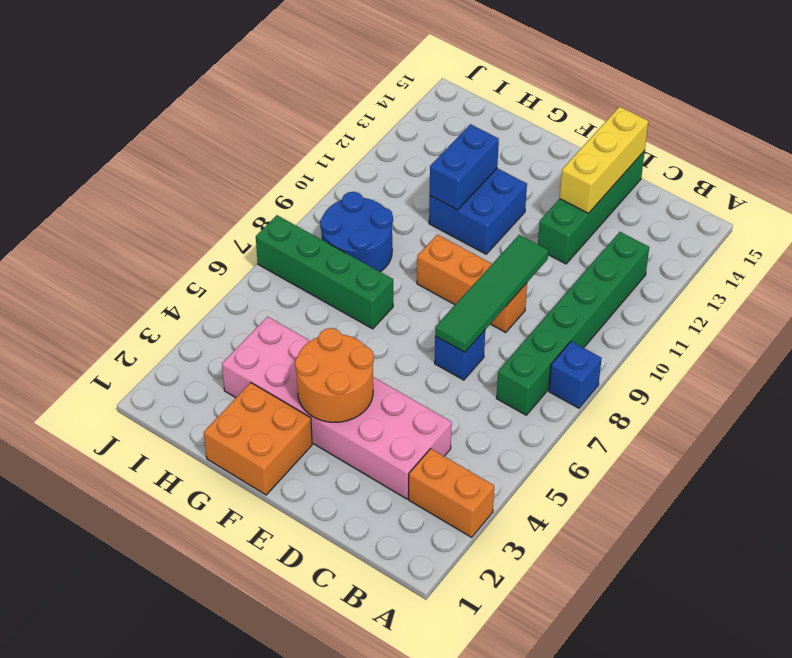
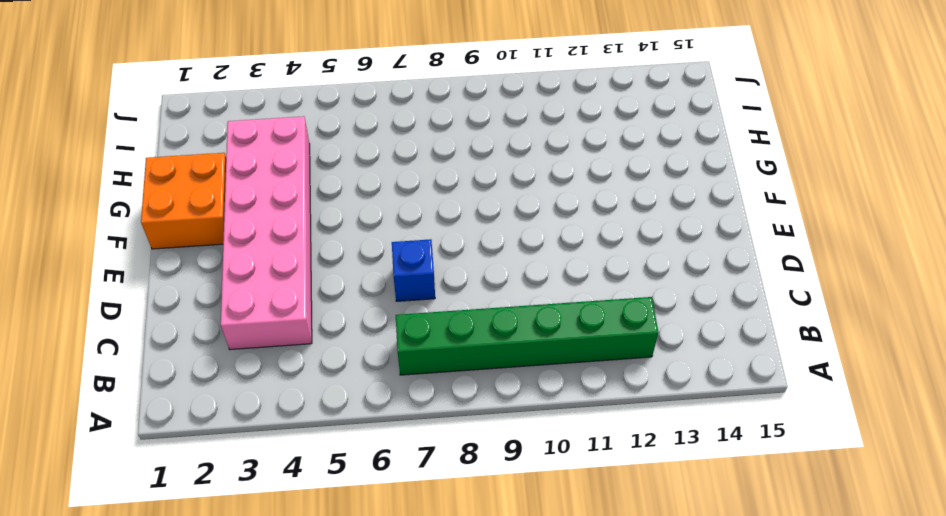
none -> orange brick A3:B3 level 1
none -> blue brick A8 level 1
none -> orange brick D9:F9 level 1

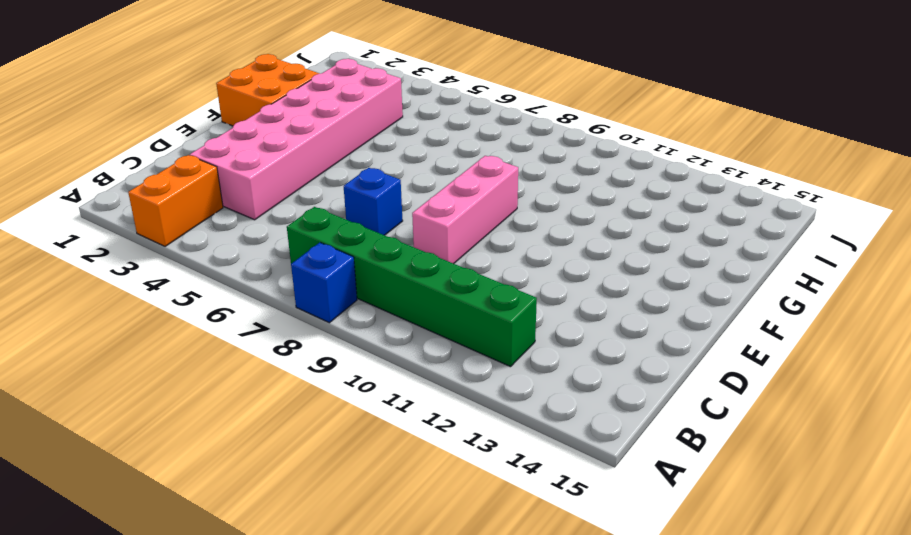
pink brick D9:F9 level 1 -> orange brick D9:F9 level 1
none -> green brick D12:D15 level 1
none -> blue brick F11:G12 level 1
none -> green brick G7:J7 level 1

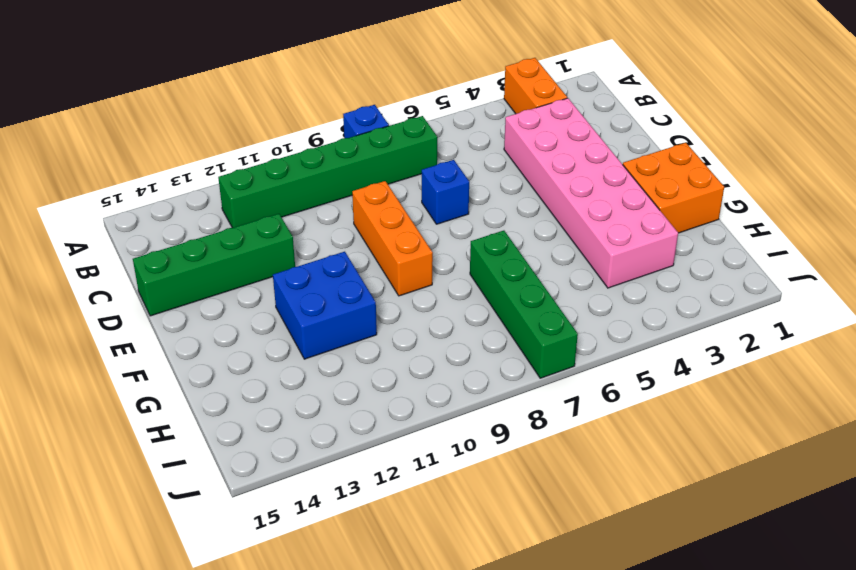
none -> blue round brick H8:I9 level 1
none -> green tile D7:D10 level 2
none -> yellow brick D13:D15 level 2

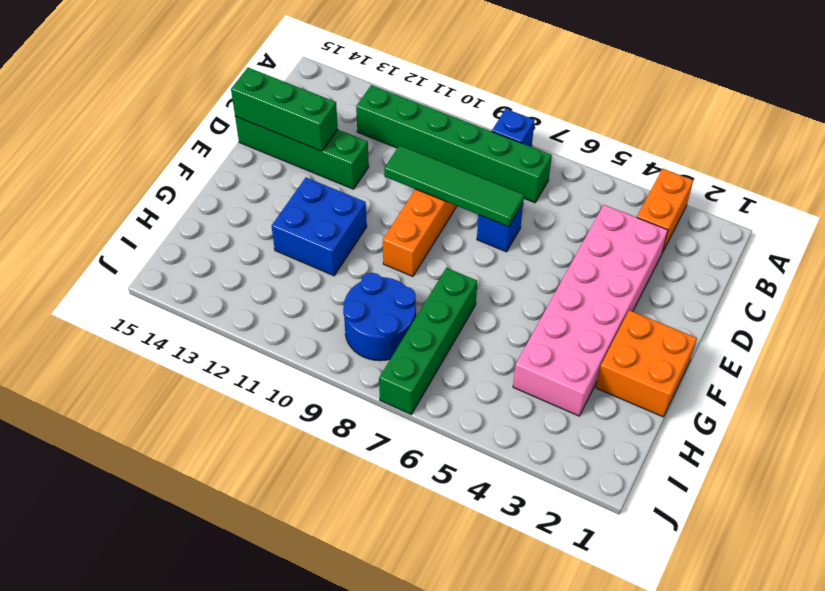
green brick D13:D15 level 2 -> yellow brick D13:D15 level 2
none -> orange round brick E3:F4 level 2
none -> blue brick G11:G12 level 2

